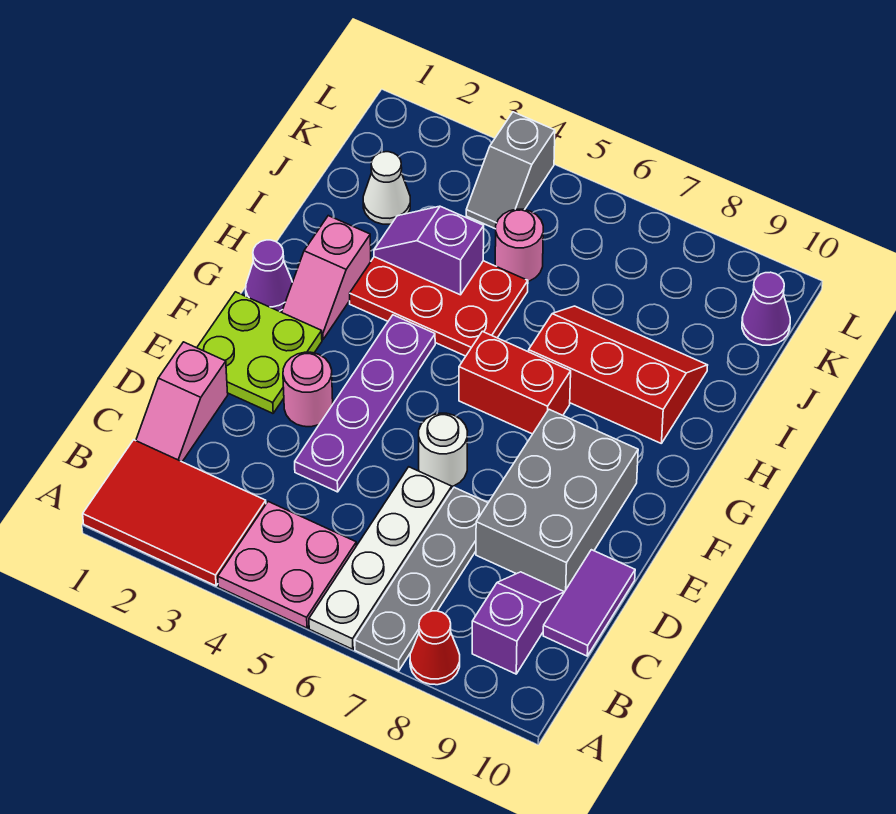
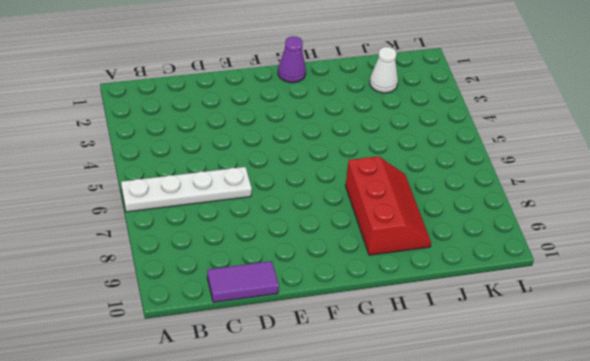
none -> red tile A1:B3 level 1
none -> pink plate A4:B5 level 1
none -> grey plate A7:D7 level 1

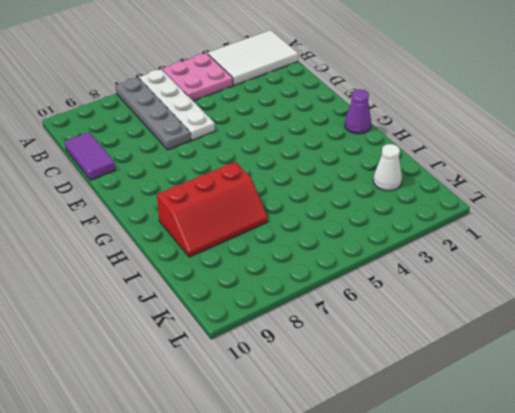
white tile A1:B3 level 1 -> red tile A1:B3 level 1
none -> red cone A8 level 1
none -> purple slope B9:C9 level 1 top B
none -> pink slope C1:D1 level 1 top D

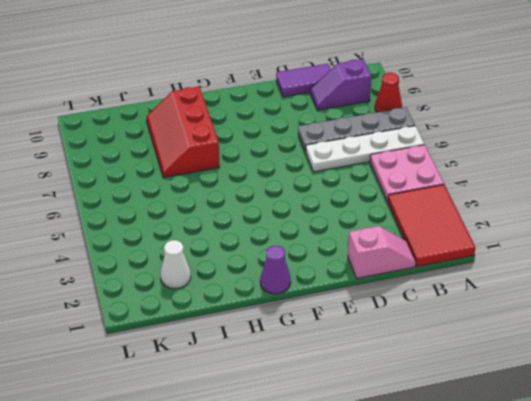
none -> purple plate D4:G4 level 1
none -> grey brick D8:F9 level 1
none -> lime plate E1:F2 level 1

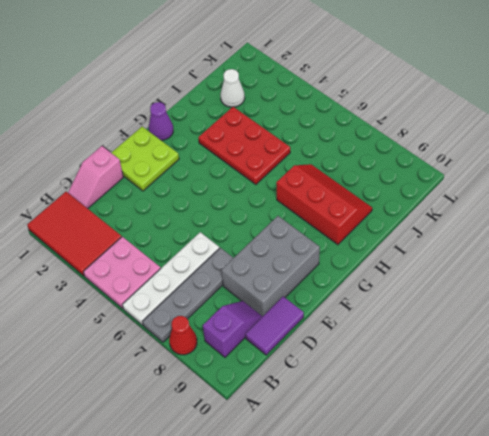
none -> purple plate D4:G4 level 1
none -> pink round brick E3 level 1
none -> white round brick E6 level 1

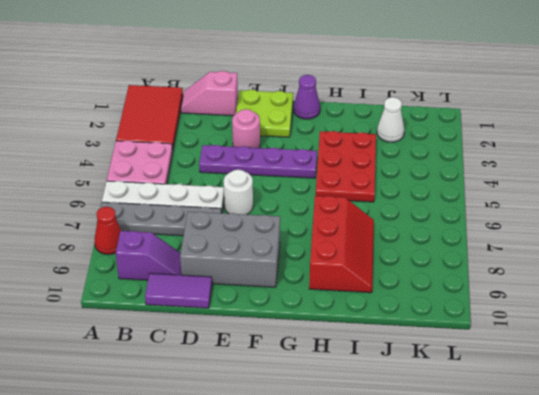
none -> pink slope G2:H2 level 1 top H
none -> red brick G6:G7 level 1
none -> pink round brick J5 level 1

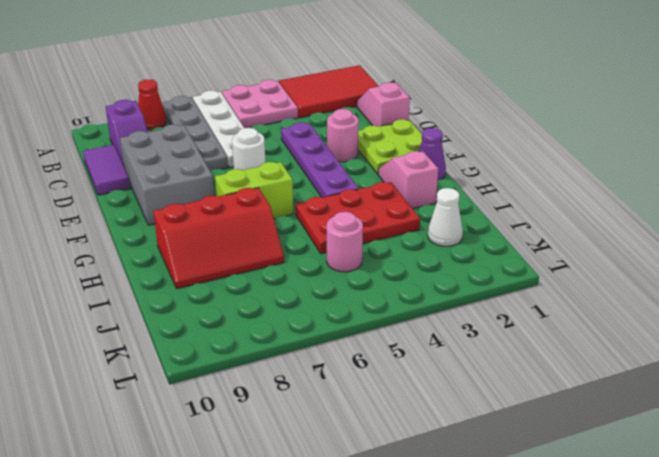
lime brick G6:G7 level 1 -> red brick G6:G7 level 1
none -> grey slope K4:L4 level 1 top L
none -> purple cone K10 level 1
none -> purple slope I3:I4 level 2 top 4

